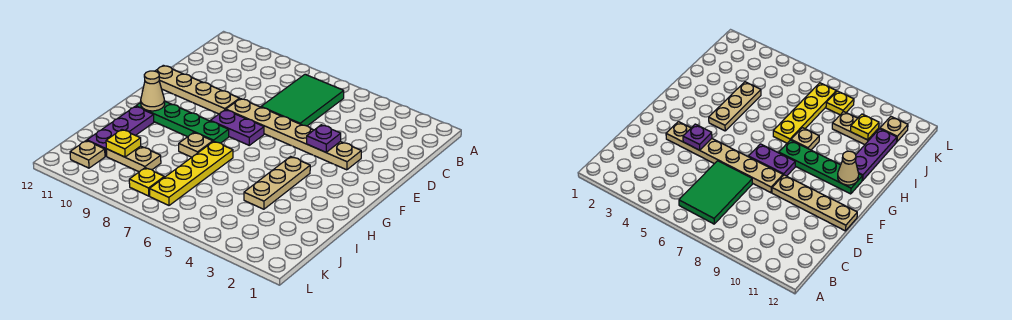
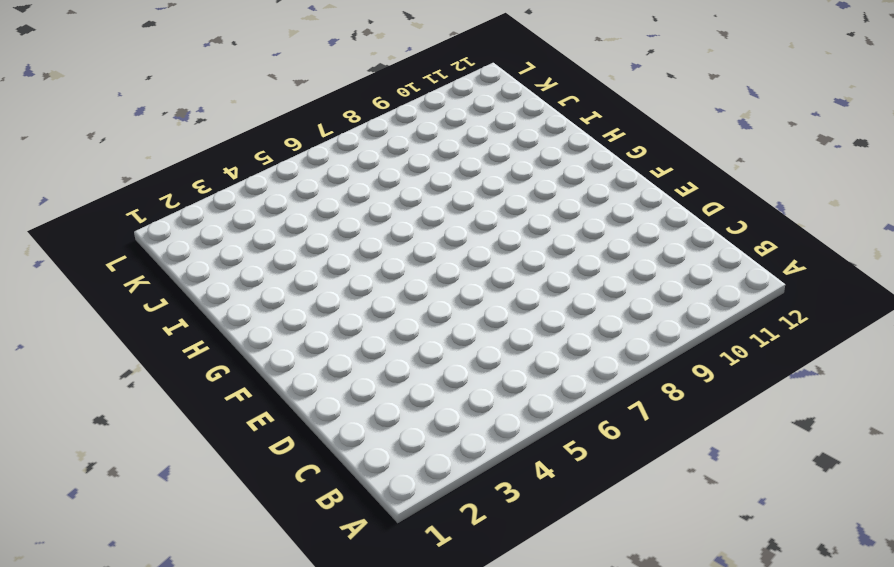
none -> green tile B6:D7 level 1
none -> tan plate E3:E8 level 1
none -> tan plate E9:E12 level 1

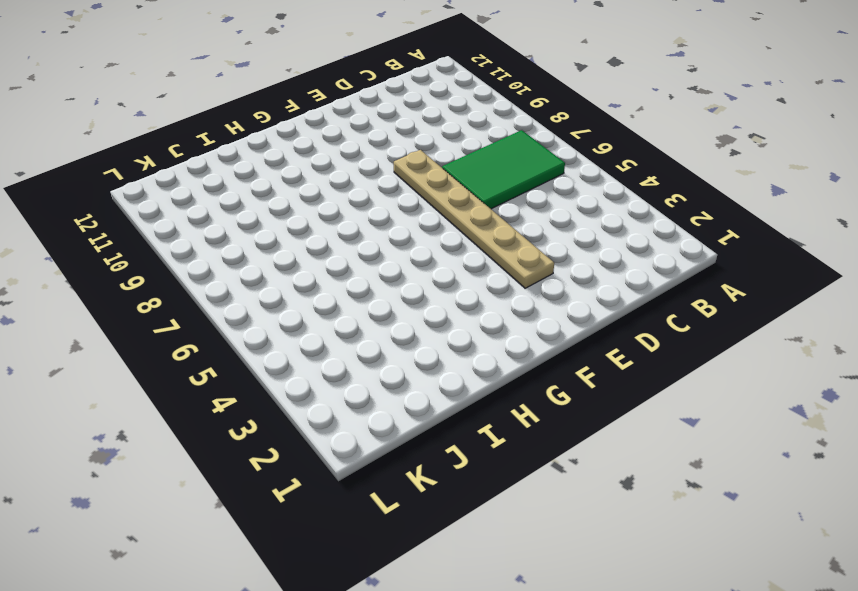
none -> tan plate E9:E12 level 1
none -> purple plate F7:F8 level 1
none -> tan plate G4:I4 level 1

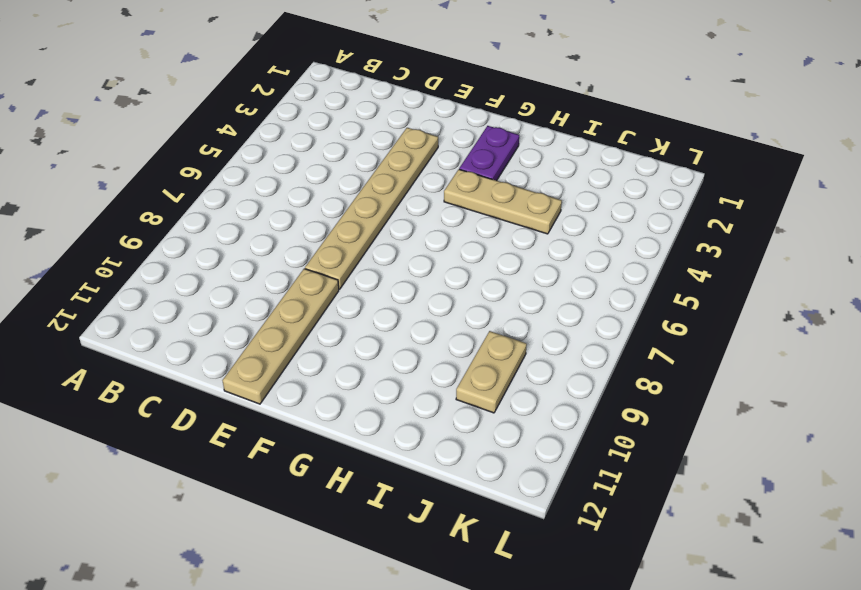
purple plate G2:G3 level 1 -> purple plate F7:F8 level 1
none -> green tile B6:D7 level 1
none -> green plate G8:G11 level 1
none -> yellow plate H7:K7 level 1

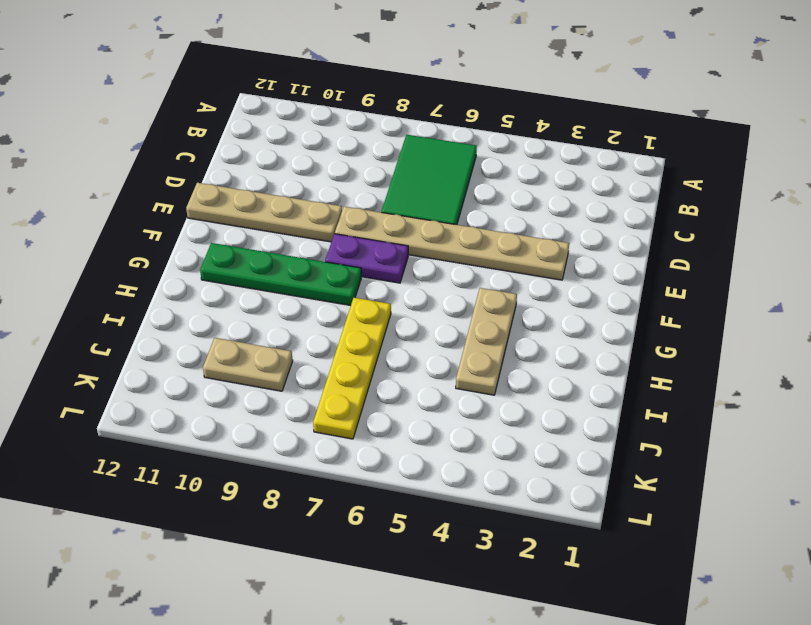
none -> tan plate H8 level 1
none -> purple plate H11:J11 level 1
none -> yellow plate K8 level 1

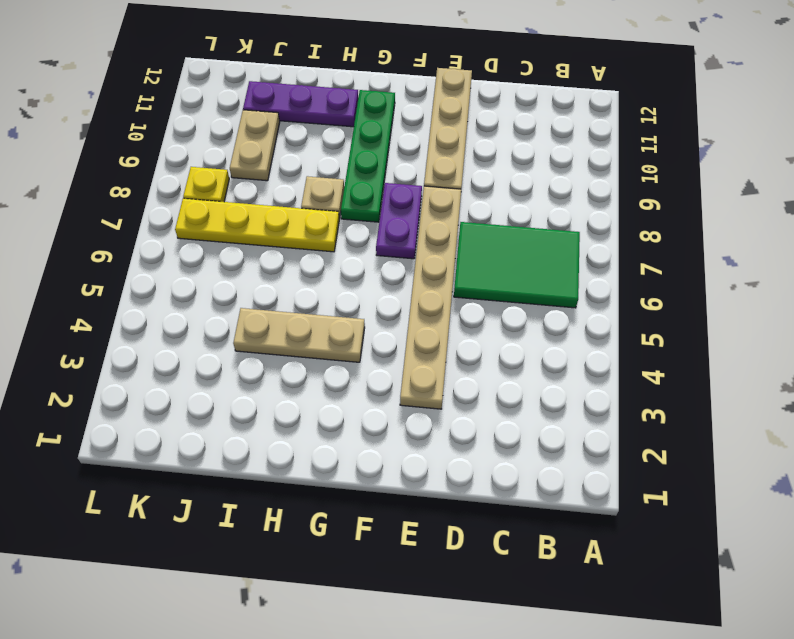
none -> tan plate K11 level 1
none -> purple plate E4 level 2
none -> tan cone G11 level 2

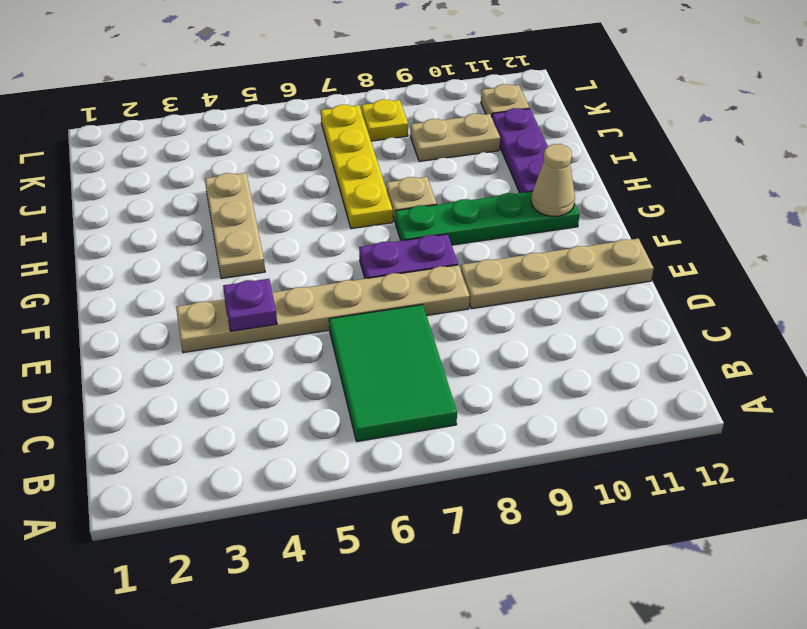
none -> yellow plate J10 level 2

